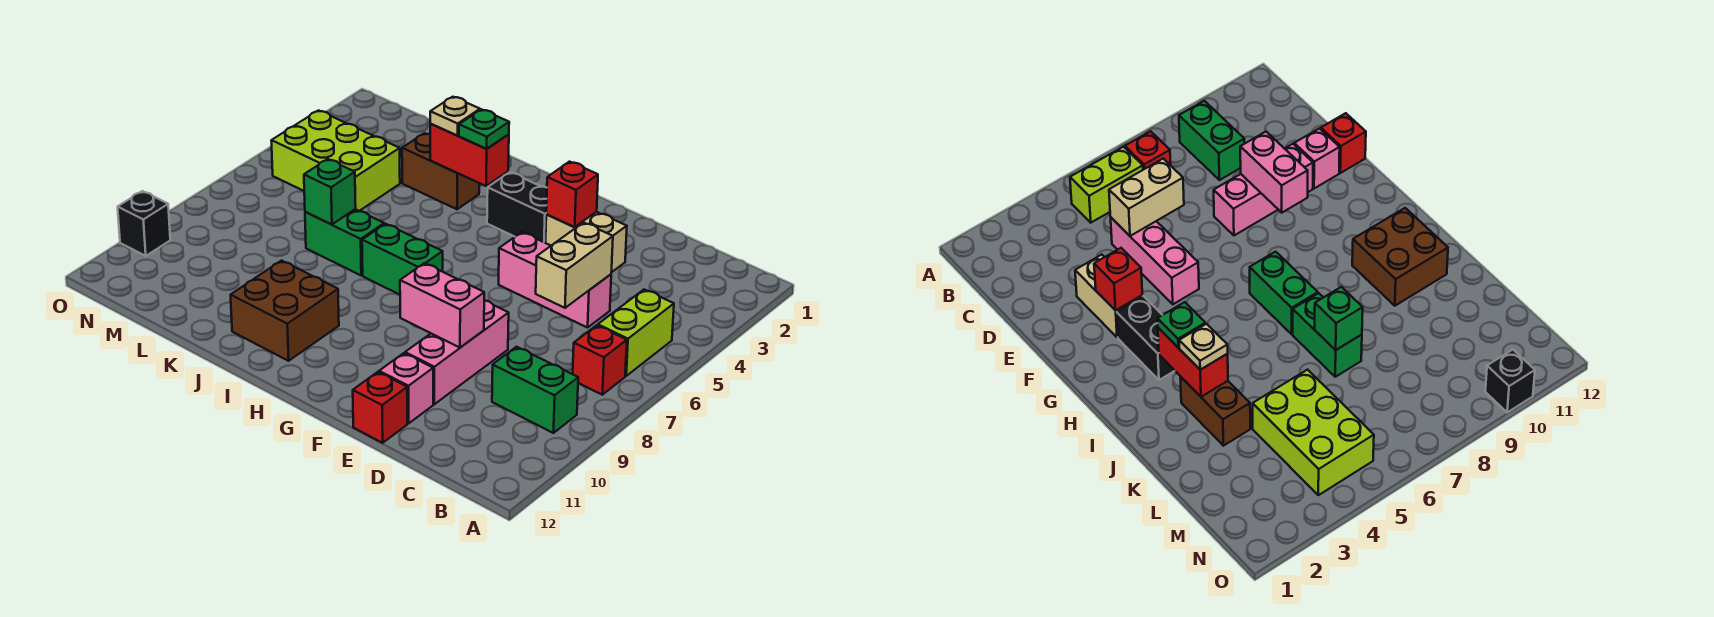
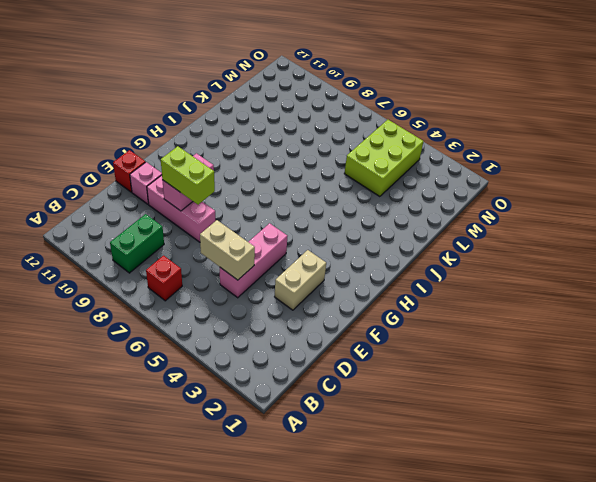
lime brick E8:E9 level 3 -> lime brick B5:B6 level 1
none -> black brick G3:H3 level 1
none -> green brick H7:I7 level 1
none -> brown brick I10:J11 level 1

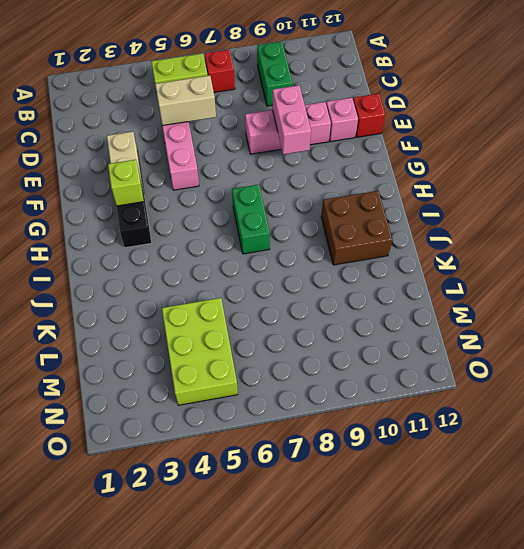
lime brick G3 level 2 -> none
none -> brown brick J3:K3 level 1
none -> green brick J7:K7 level 1
none -> black brick O10 level 1

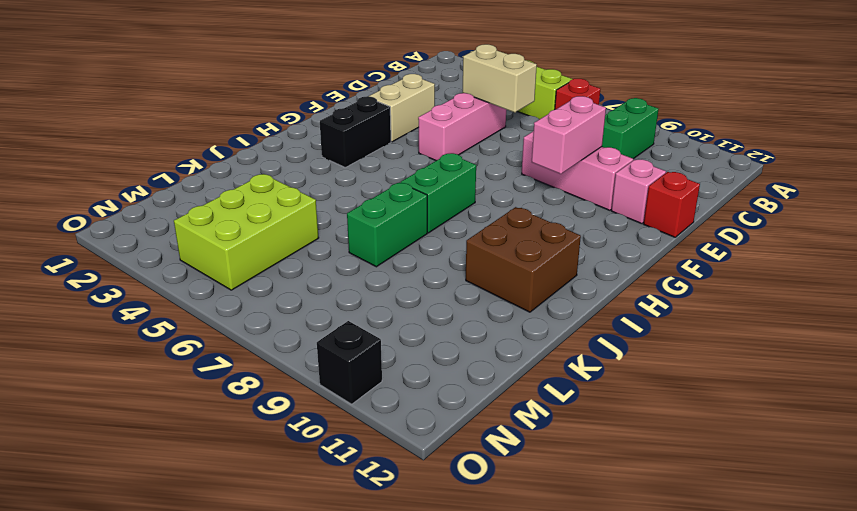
none -> brown brick J3:K3 level 1
none -> red brick F3 level 2
none -> red brick I3:J3 level 2

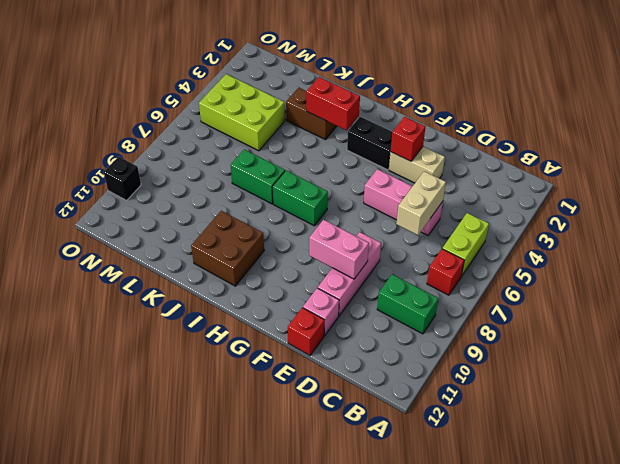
none -> green brick K7 level 2
none -> green plate I3 level 3
none -> tan plate J3 level 3

